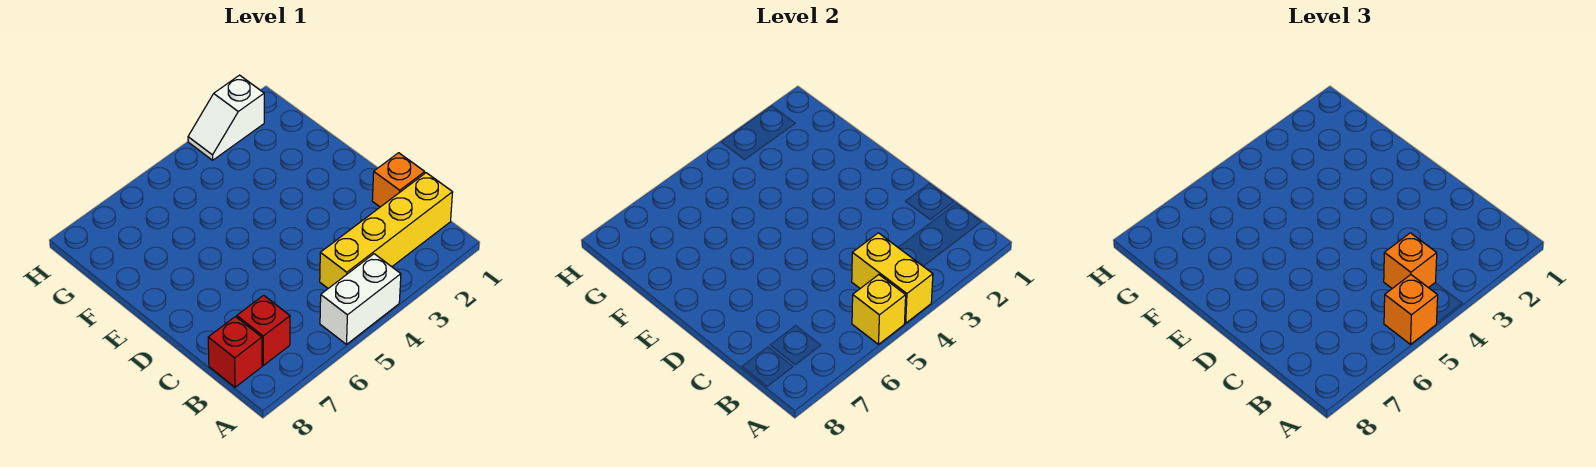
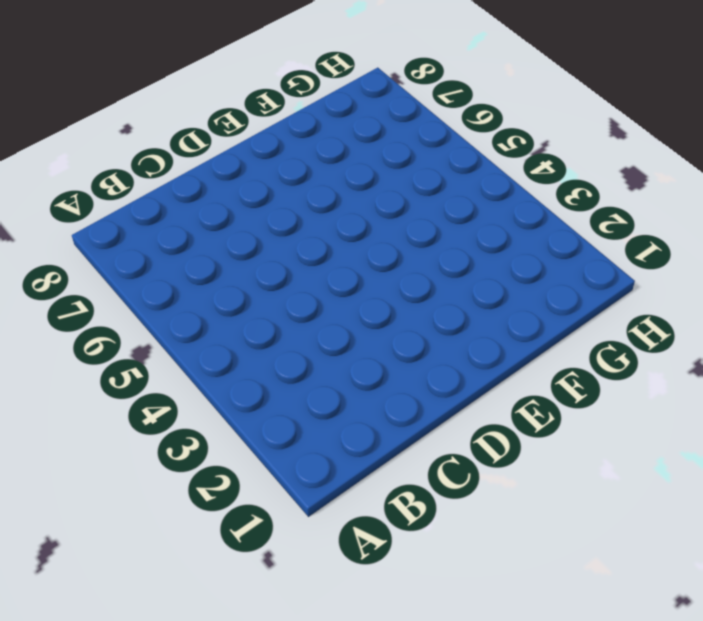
none -> white brick A4:A5 level 1
none -> yellow brick B1:B4 level 1

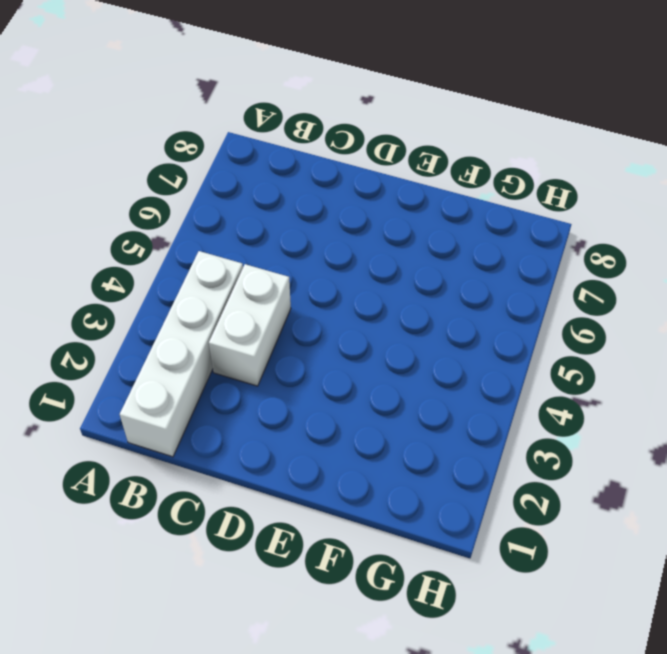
white brick B1:B4 level 1 -> yellow brick B1:B4 level 1
white brick C3:C4 level 1 -> white brick A4:A5 level 1
none -> red brick B7 level 1
none -> red brick B8 level 1

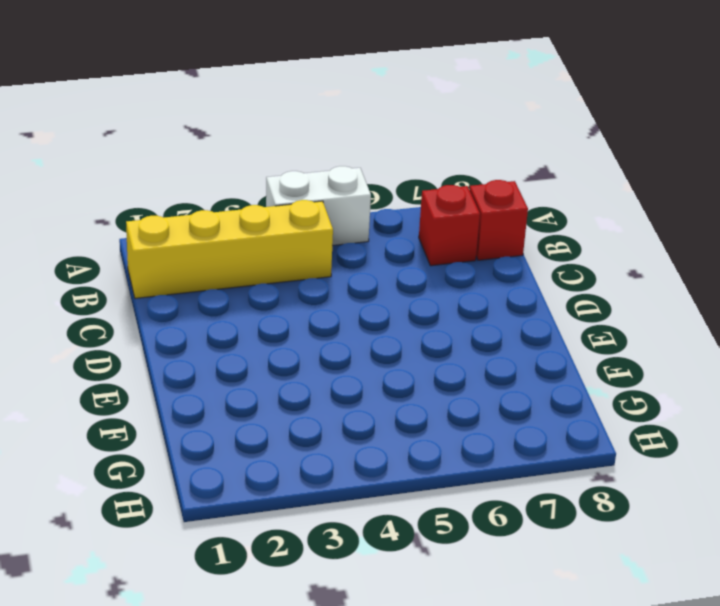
none -> orange brick C1 level 1
none -> white slope H2:H3 level 1 top 2

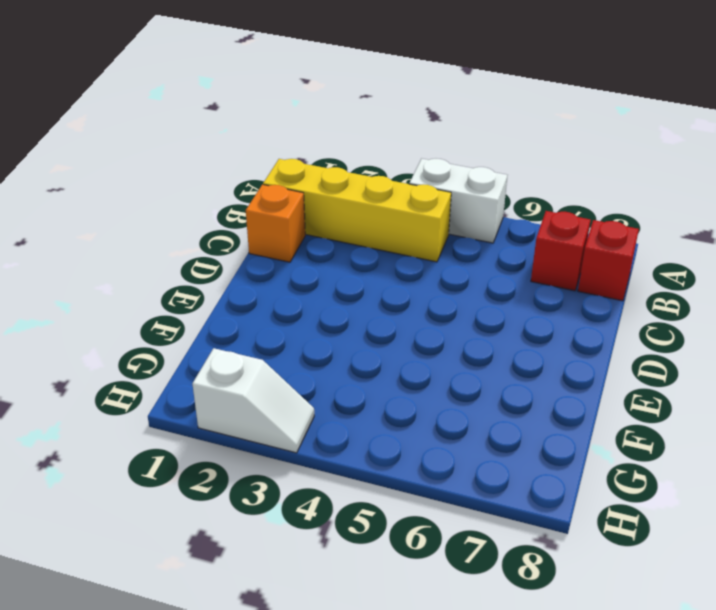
none -> yellow brick A4:B4 level 2
none -> yellow brick A5 level 2

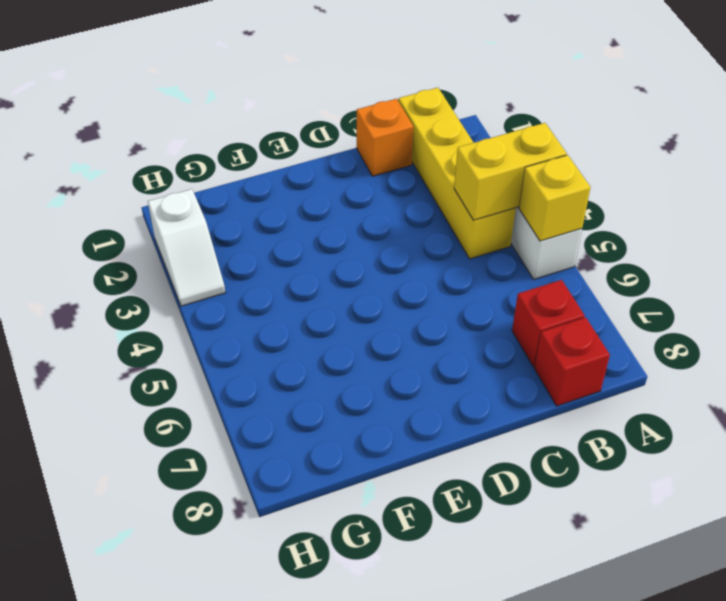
none -> orange brick A5 level 3
none -> orange brick B4 level 3

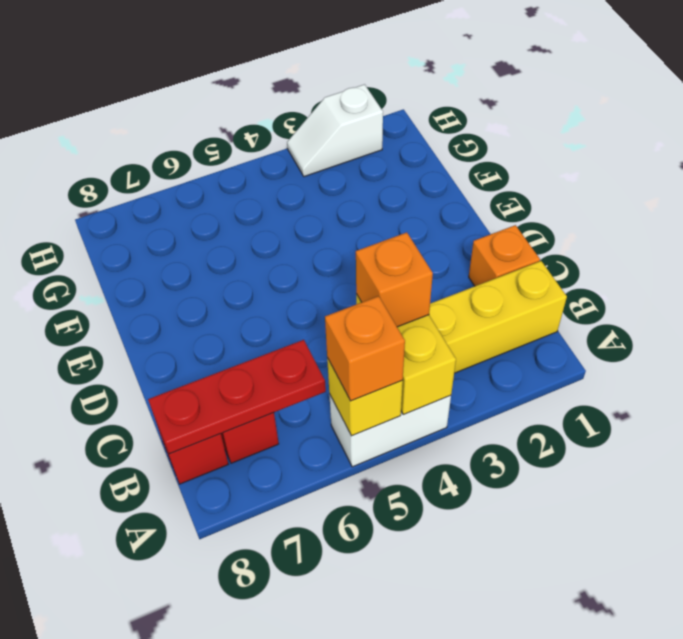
red plate B6:B8 level 2 -> none

